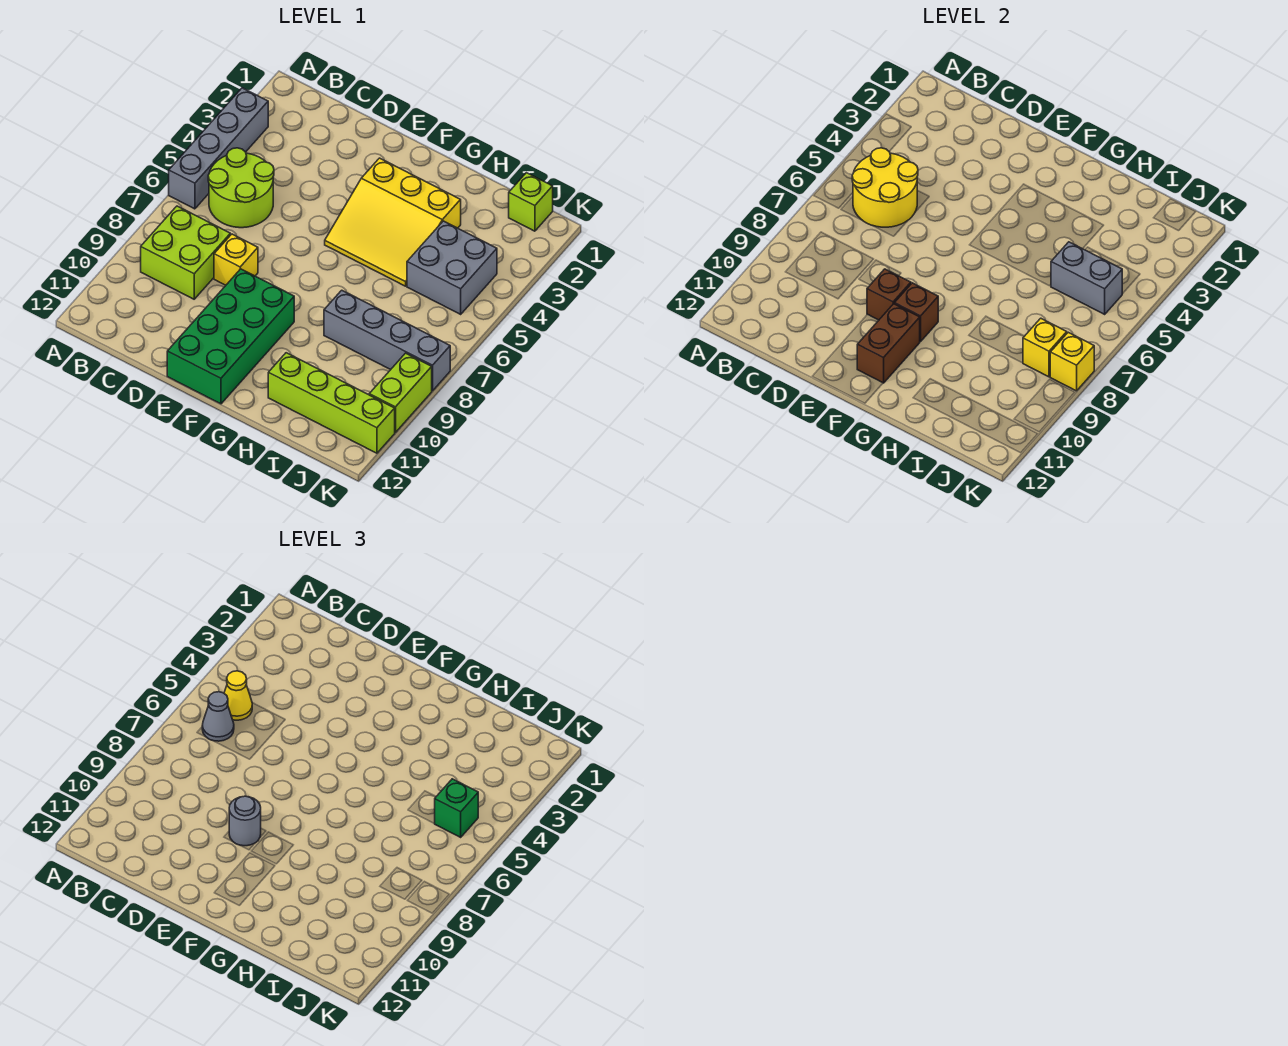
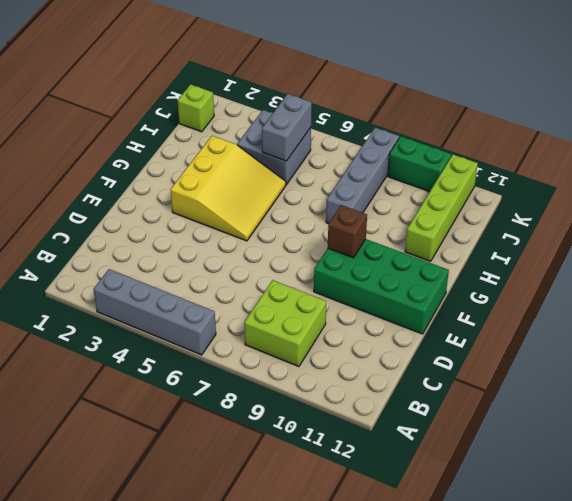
green brick K9:K10 level 1 -> lime brick K9:K10 level 1
none -> lime round brick B5:C6 level 1
none -> yellow brick D8 level 1
none -> yellow round brick B5:C6 level 2

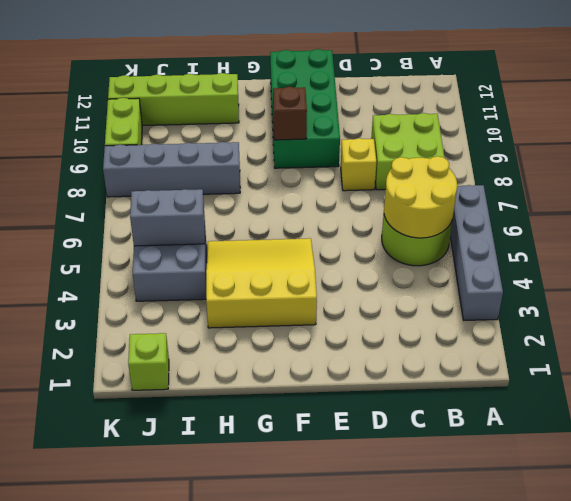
none -> brown brick E9 level 2
none -> brown brick F10:F11 level 2
none -> yellow brick J8 level 2

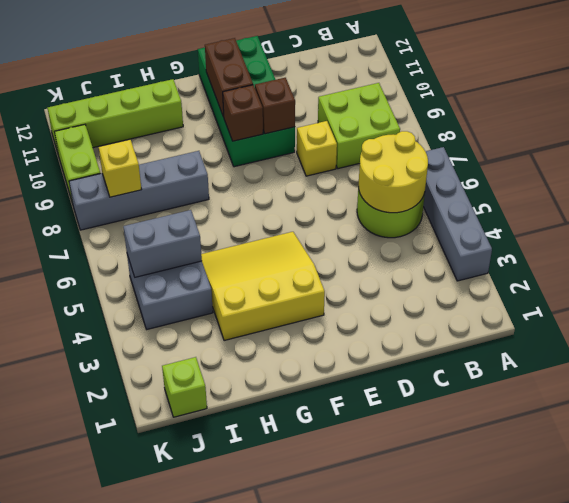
none -> yellow brick K8 level 2
none -> yellow cone B5 level 3
none -> grey cone B6 level 3

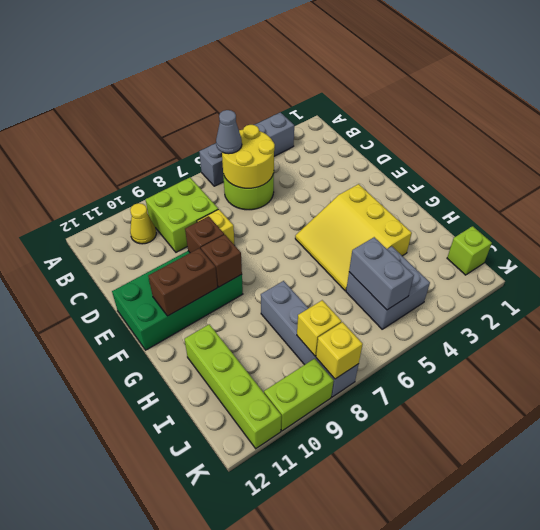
yellow cone B10 level 1 -> yellow cone B5 level 3
none -> grey round brick E9 level 3
none -> green brick J5 level 3

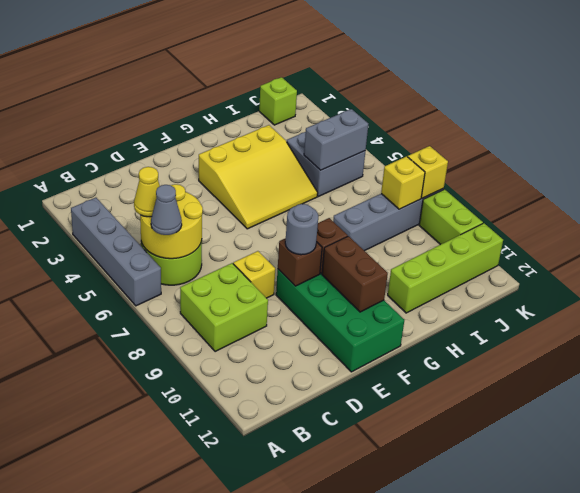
none -> green brick J5 level 3

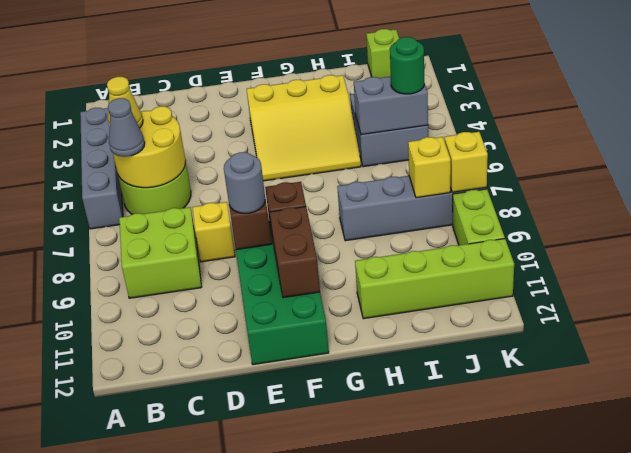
green round brick J5 level 3 -> green brick J5 level 3

